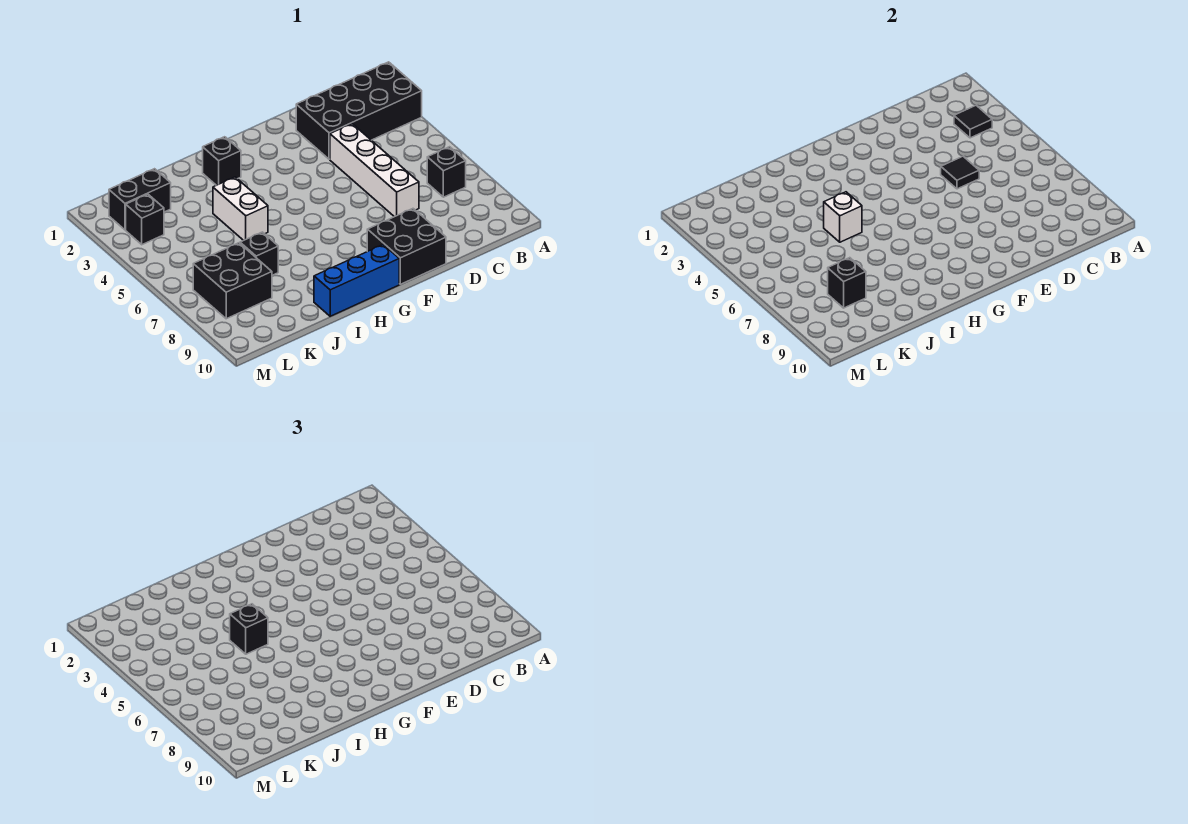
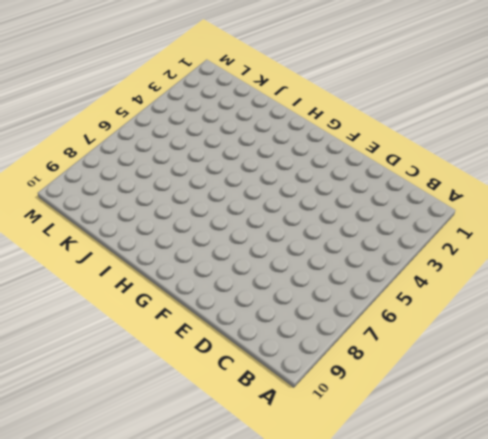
none -> black brick A2:D3 level 1
none -> black brick B7 level 1
none -> white brick D4:D7 level 1

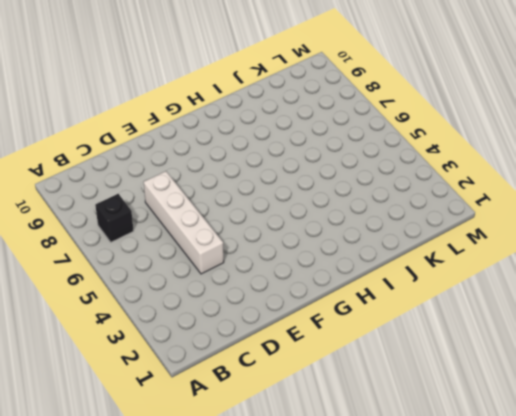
none -> black brick A2:D3 level 1
none -> black brick E9:F10 level 1
none -> blue brick G10:I10 level 1

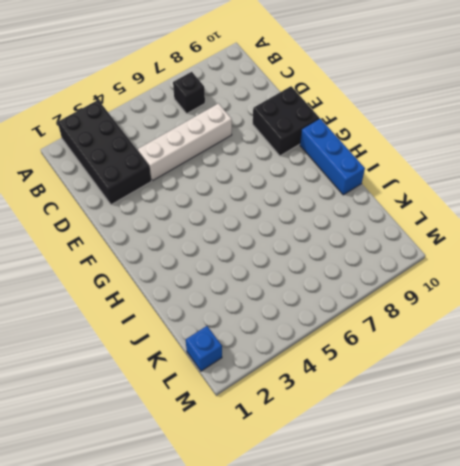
blue brick L1 level 1 -> none
none -> black brick H2 level 1
none -> white brick I4:I5 level 1
none -> black brick J7 level 1

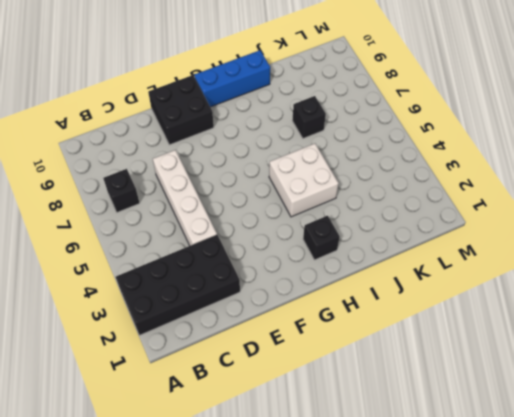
white brick H4:I5 level 1 -> white brick I4:I5 level 1
none -> black brick K2:L2 level 1
none -> black brick K7:L8 level 1
none -> black brick L3 level 1

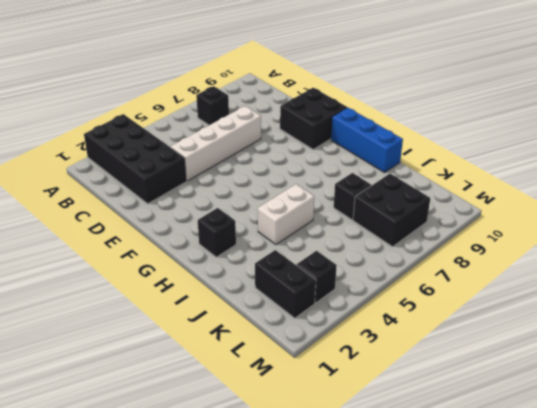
none -> black tile B3 level 2
none -> black tile D5 level 2
none -> white brick I5 level 2

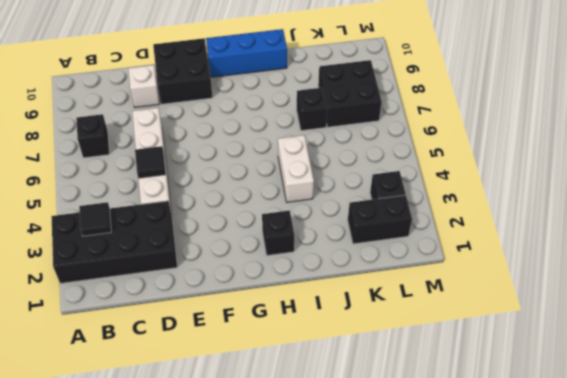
white brick D9 level 1 -> white brick I5 level 2
none -> black brick K8 level 2
none -> black brick I5 level 3

